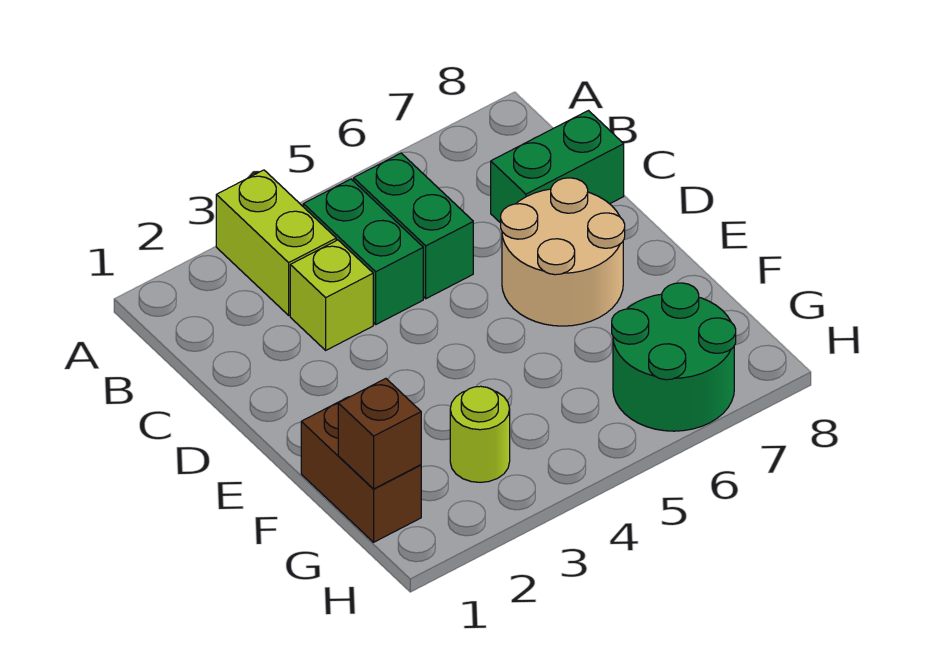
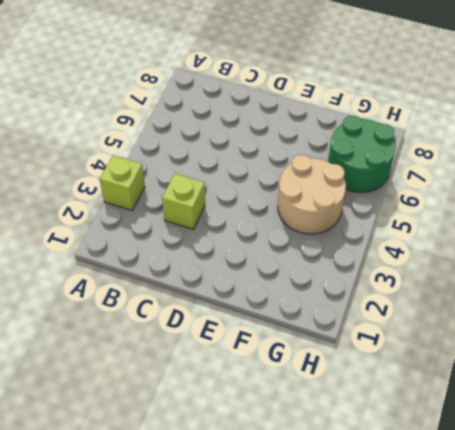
lime brick A3 level 1 -> lime brick A3:B3 level 1
tan round brick F4:G5 level 1 -> tan round brick D6:E7 level 1
none -> green brick B4:C4 level 1
none -> green brick B5:C5 level 1

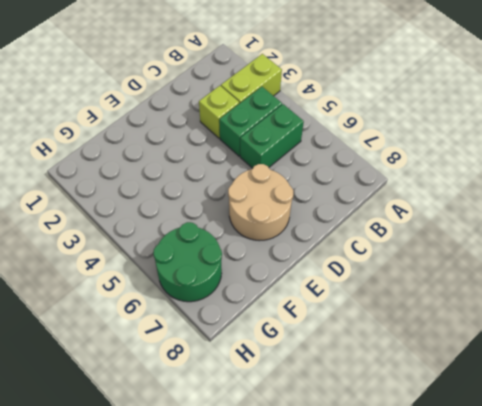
none -> green brick C7:C8 level 1
none -> brown brick F1:G1 level 1

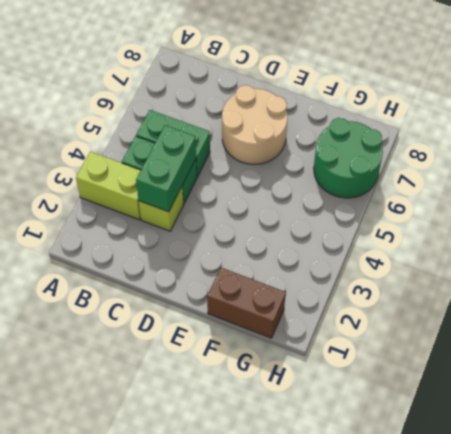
green brick C3:C4 level 2 -> green brick C7:C8 level 1
none -> lime round brick G3 level 1
none -> brown brick G1 level 2

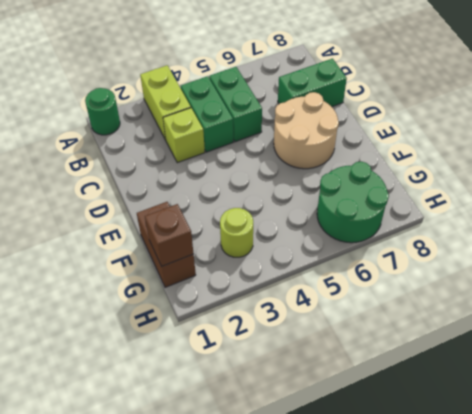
green round brick A1 level 1 -> none

